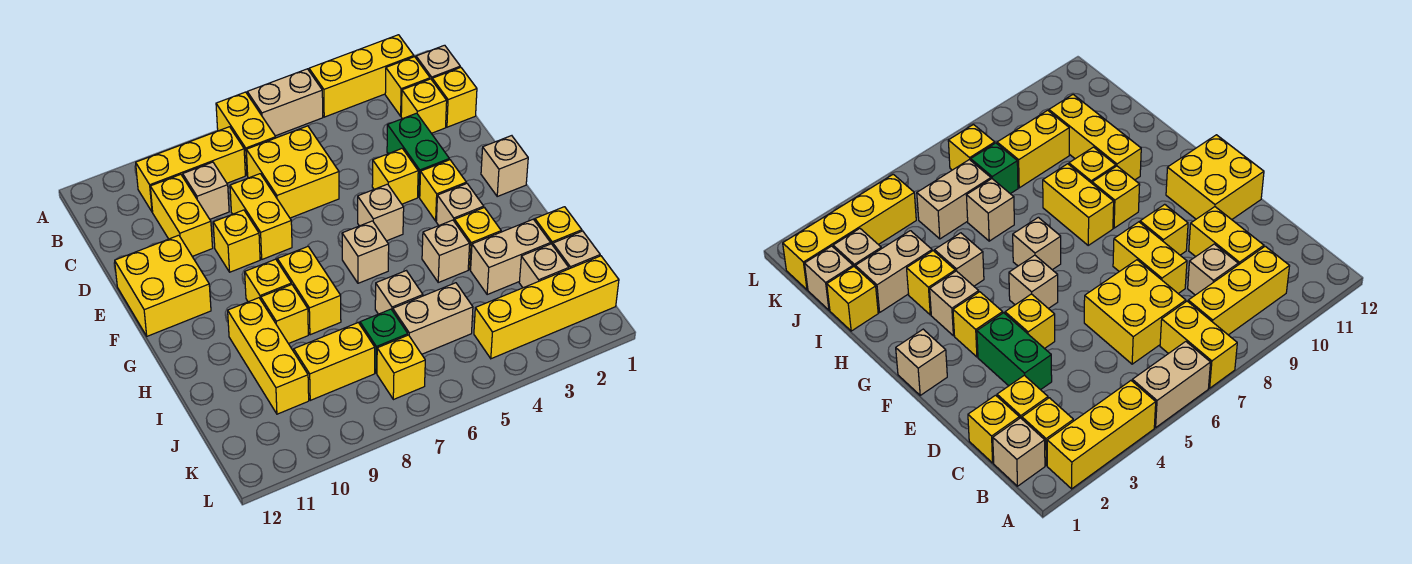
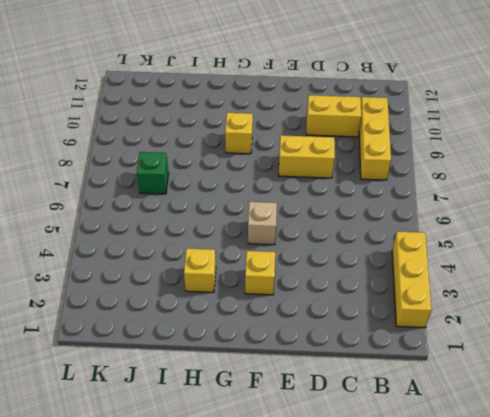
none -> tan brick A5:A6 level 1
none -> yellow brick A7:B7 level 1
none -> tan brick B1 level 1
none -> yellow brick B2 level 1

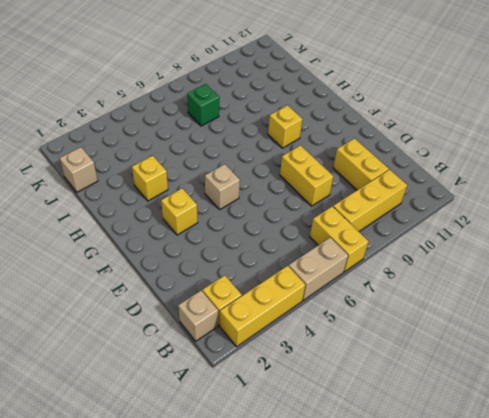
none -> yellow brick C1 level 1
none -> yellow brick C2 level 1
none -> yellow brick C6:D7 level 1
none -> tan brick C9 level 1

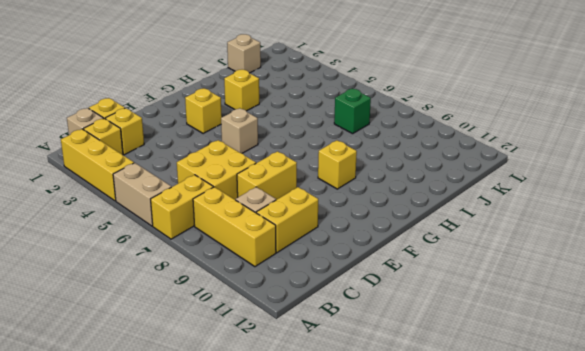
none -> green brick D3:E3 level 1
none -> yellow brick E4 level 1
none -> yellow brick E9 level 1
none -> yellow brick E11:F12 level 1

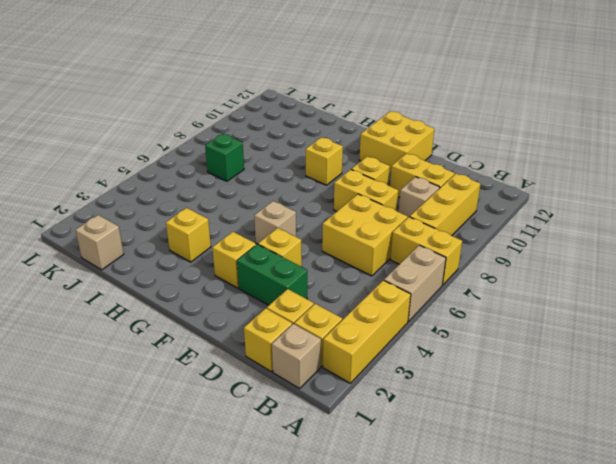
none -> tan brick F1 level 1
none -> tan brick G3 level 1
none -> tan brick G6 level 1
none -> yellow brick G8:H8 level 1

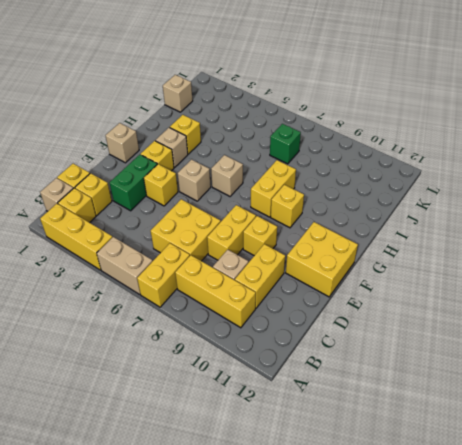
none -> tan brick H4 level 1
none -> yellow brick H9 level 1
none -> yellow brick H10:J10 level 1
none -> yellow brick I1 level 1

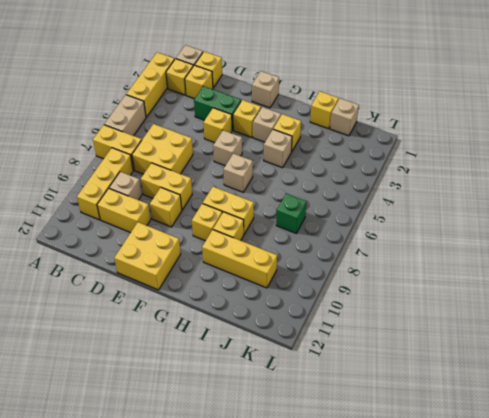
none -> tan brick I2:I3 level 1
none -> tan brick I6 level 1
none -> tan brick J2 level 1
none -> tan brick J5:J6 level 1

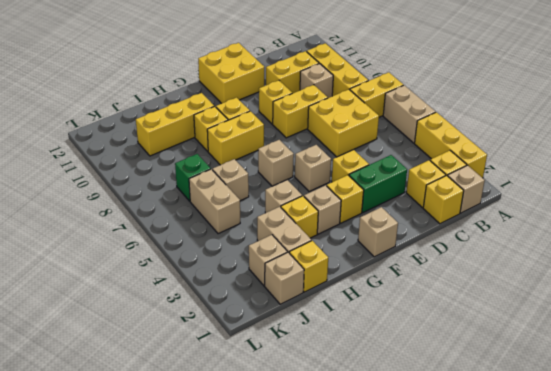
none -> yellow brick J8:J9 level 1
none -> yellow brick K1:K4 level 1
none -> yellow brick K7 level 1

